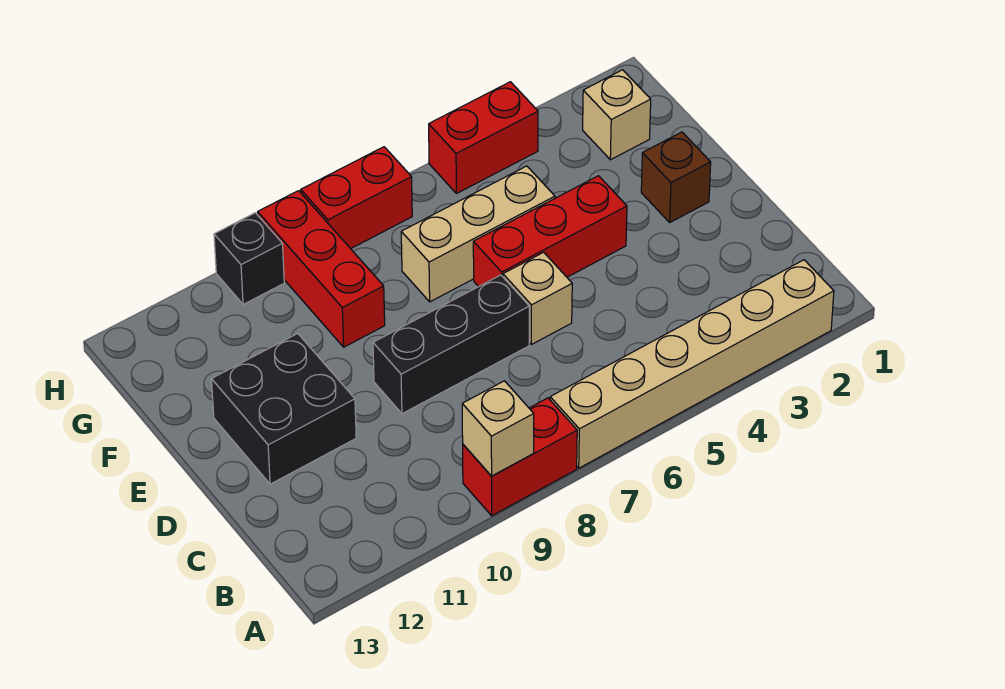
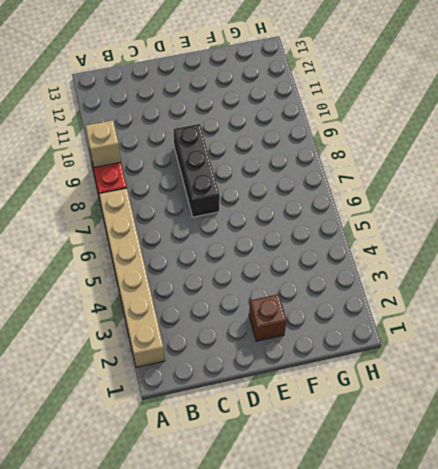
none -> tan brick D6 level 1
none -> black brick D11:E12 level 1
none -> red brick E4:E6 level 1

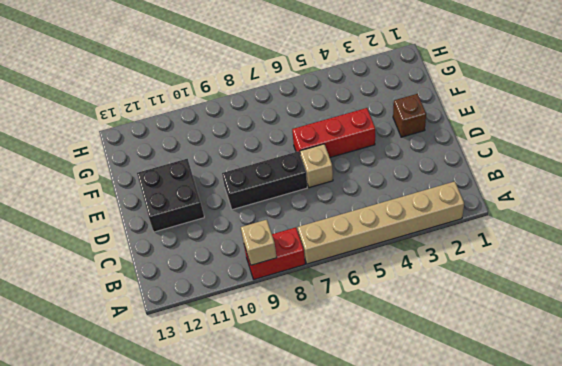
none -> tan brick F5:F7 level 1
none -> red brick F9:H9 level 1
none -> tan brick G2 level 1

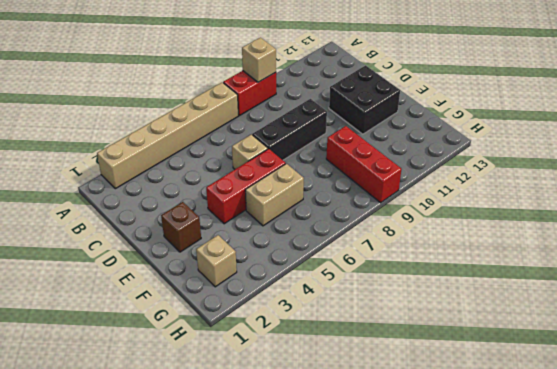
tan brick F5:F6 level 1 -> tan brick F5:F7 level 1
none -> red brick H4:H5 level 1
none -> red brick H7:H8 level 1
none -> black brick H10 level 1

